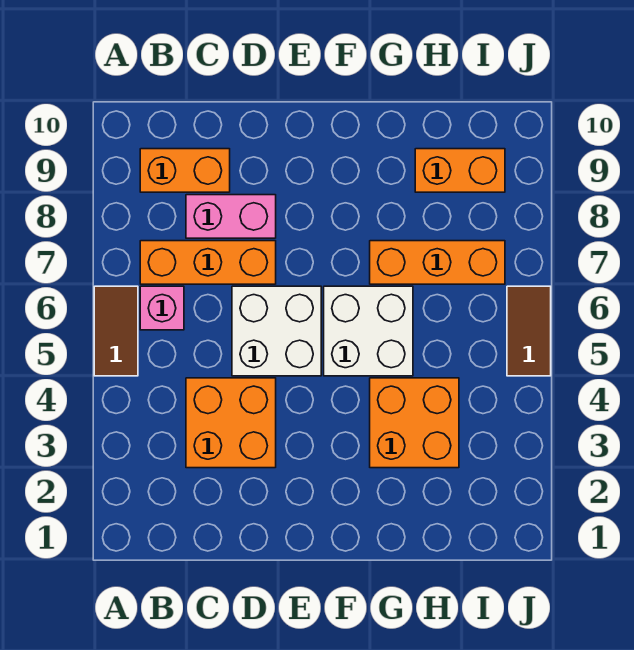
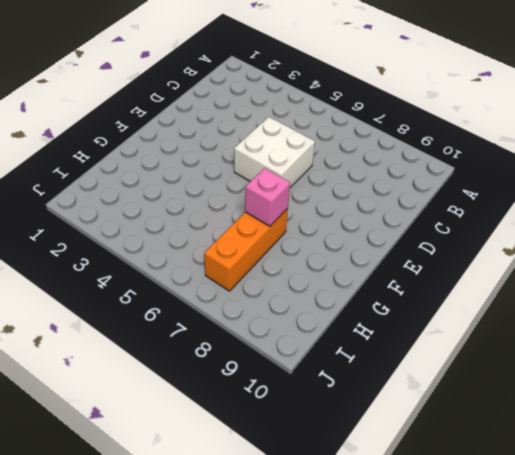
pink brick G7 level 2 -> pink brick B6 level 1
none -> brown tile A5:A6 level 1
none -> orange brick B7:D7 level 1
none -> orange brick B9:C9 level 1

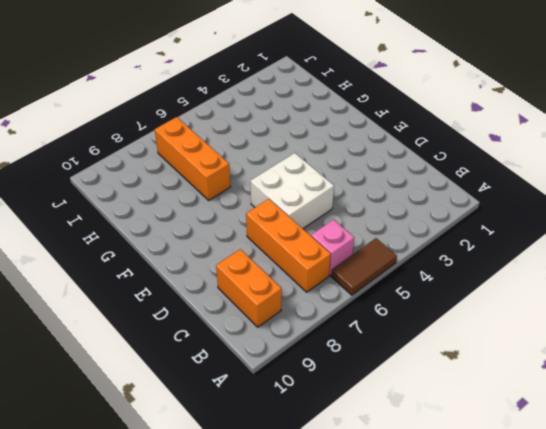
none -> orange brick C3:D4 level 1
none -> pink brick C8:D8 level 1
none -> white brick F5:G6 level 1

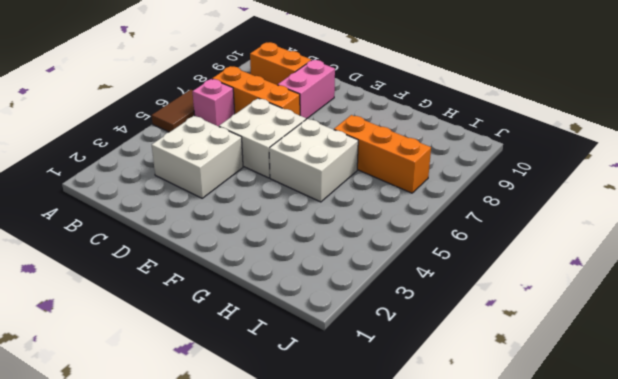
white brick C3:D4 level 1 -> orange brick C3:D4 level 1
pink brick D8:D9 level 1 -> pink brick C8:D8 level 1
none -> orange brick G3:H4 level 1
none -> orange brick H9:I9 level 1
none -> brown tile J5:J6 level 1

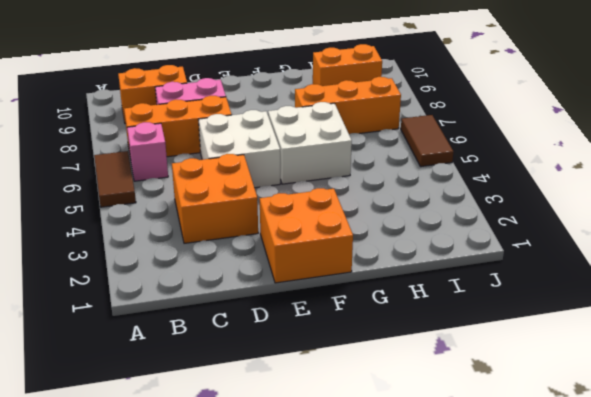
orange brick E1:F2 level 1 -> orange brick G3:H4 level 1

